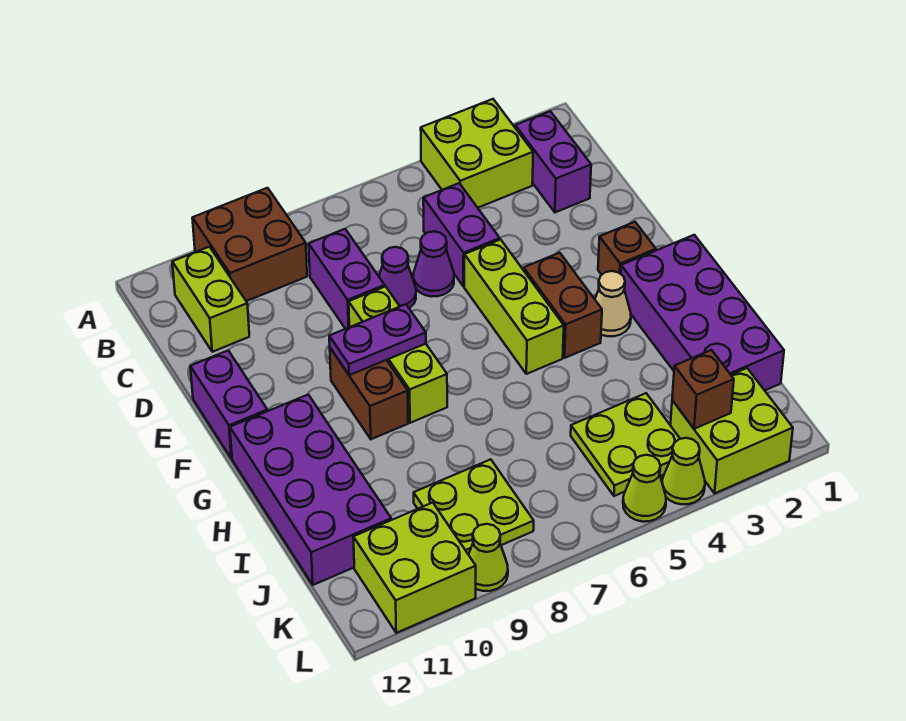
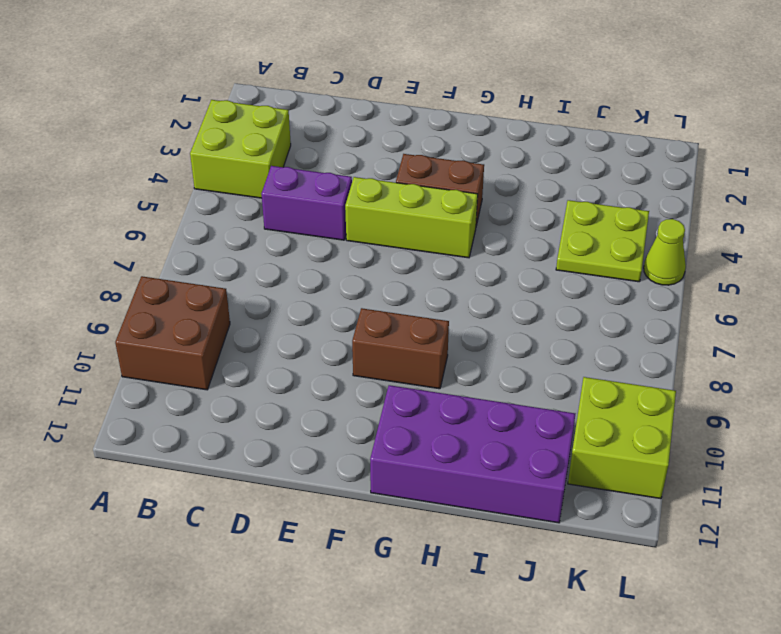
none -> purple brick B2:C2 level 1
none -> lime brick B11:C11 level 1
none -> purple brick C8:D8 level 1

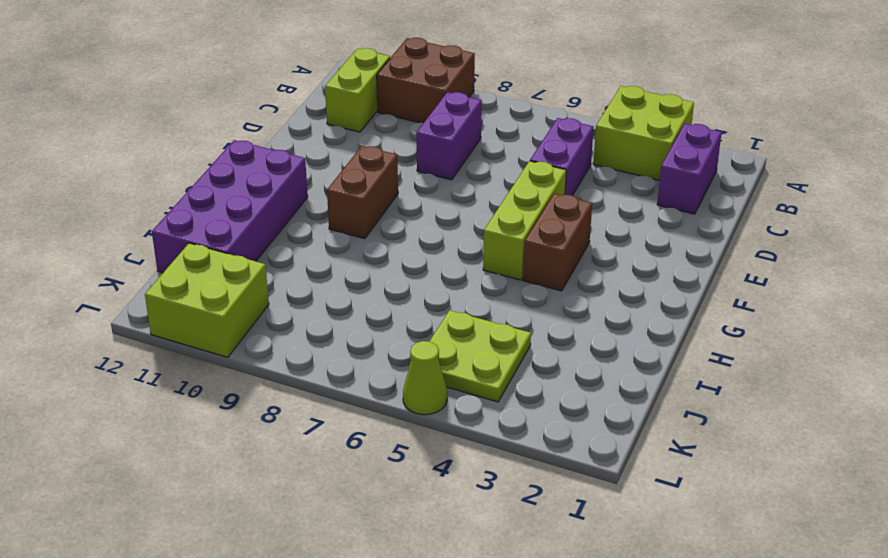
none -> purple cone D6 level 1
none -> purple cone D7 level 1
none -> lime brick E8:G8 level 1

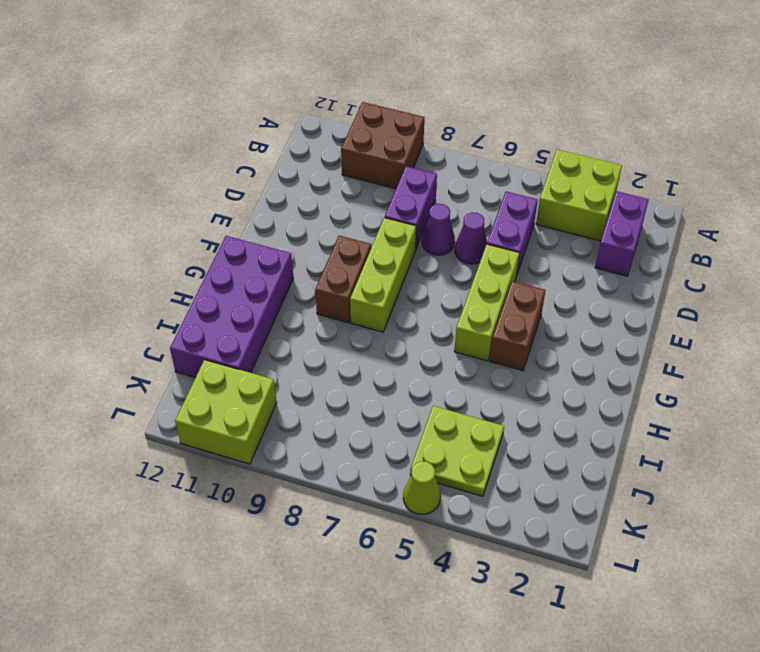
none -> lime brick B11:C11 level 1
none -> purple brick E12:F12 level 1
none -> brown brick F2 level 1

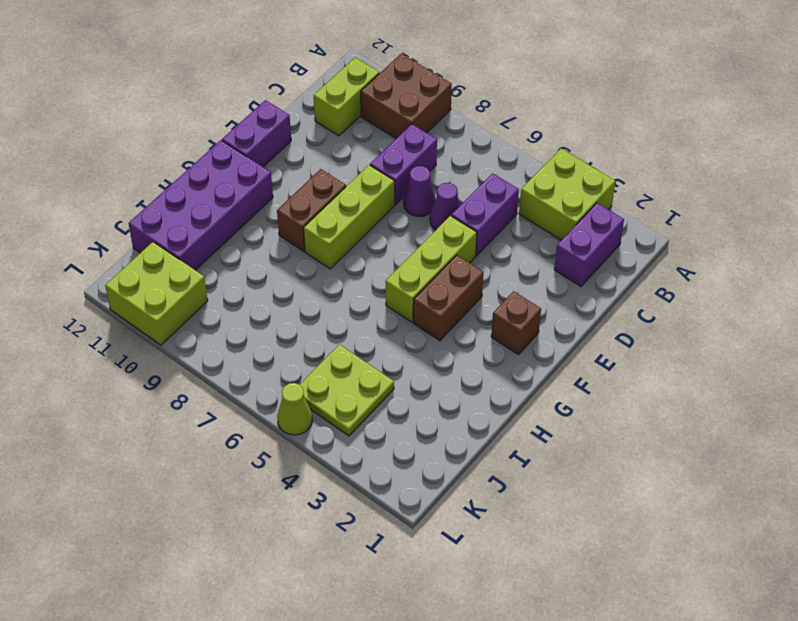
none -> purple brick G1:J2 level 1
none -> tan cone G3 level 1
none -> lime plate J8:K9 level 1

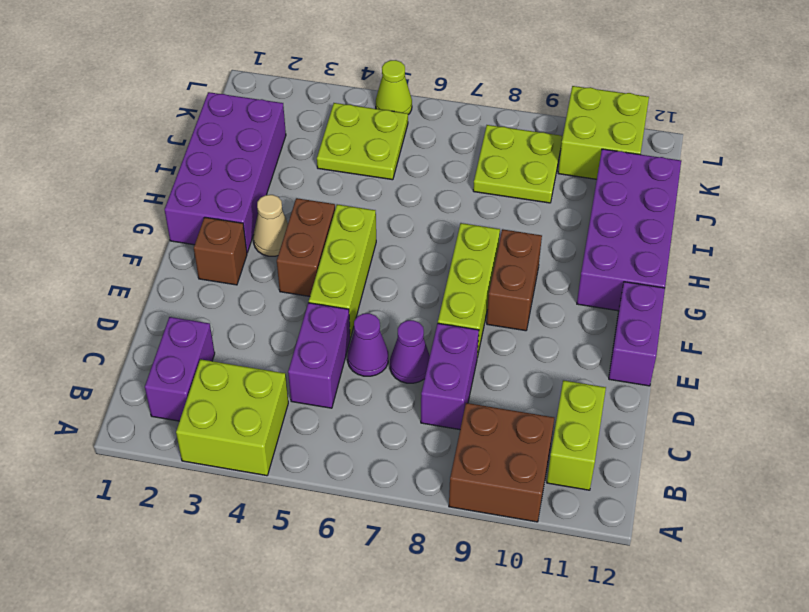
none -> lime brick K2:L3 level 1
none -> lime cone L4 level 1
none -> lime cone L9 level 1

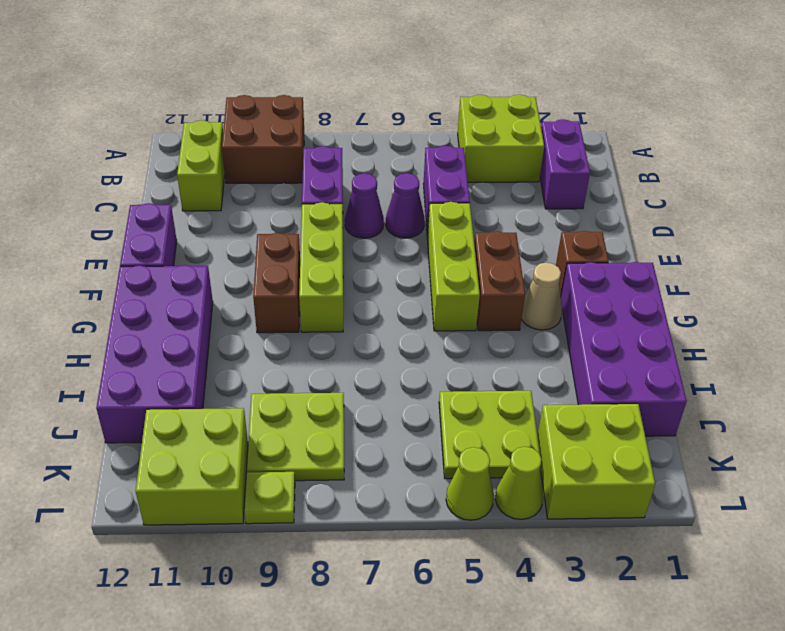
lime plate L9 level 1 -> lime cone L9 level 1
none -> purple plate F8:F9 level 2
none -> brown brick K3 level 2

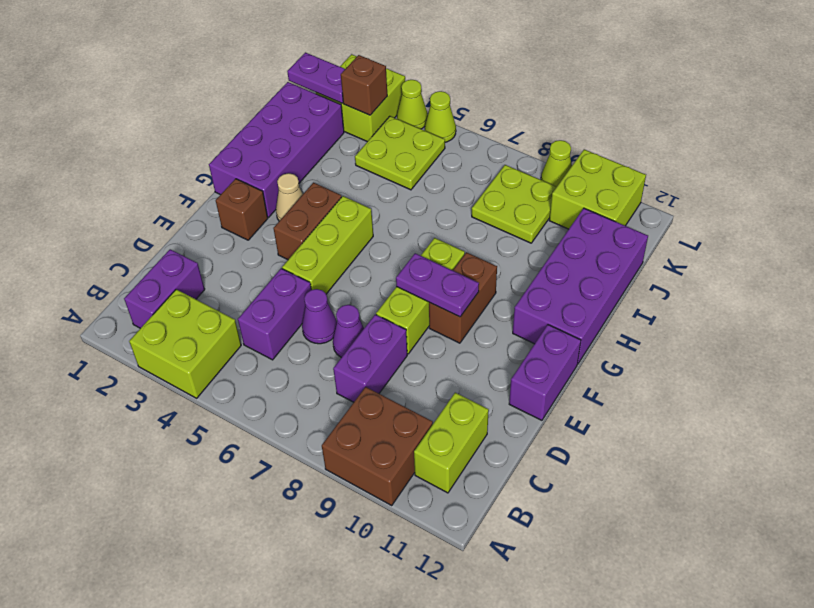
purple plate K1:K2 level 2 -> none

